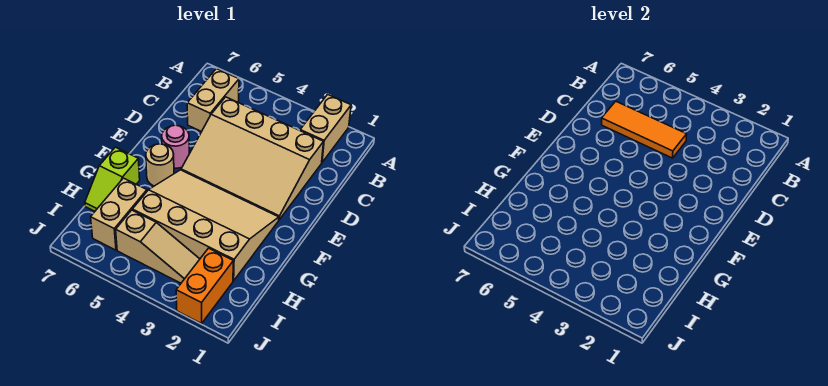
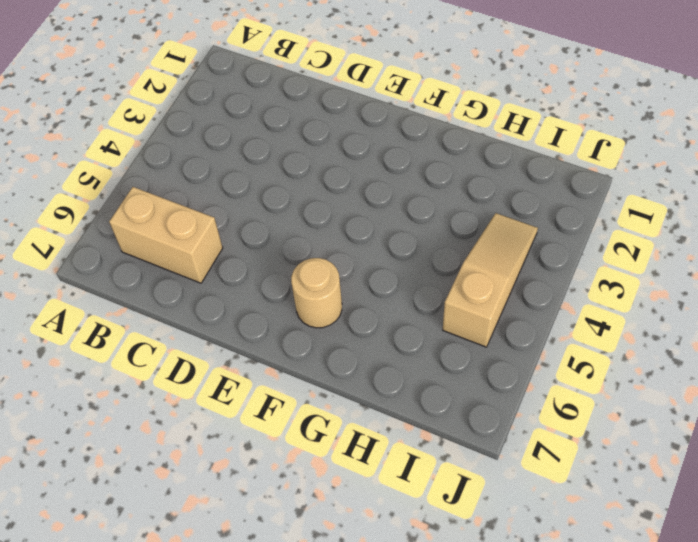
none -> tan brick A2:B2 level 1
none -> tan slope C2:E5 level 1 top C

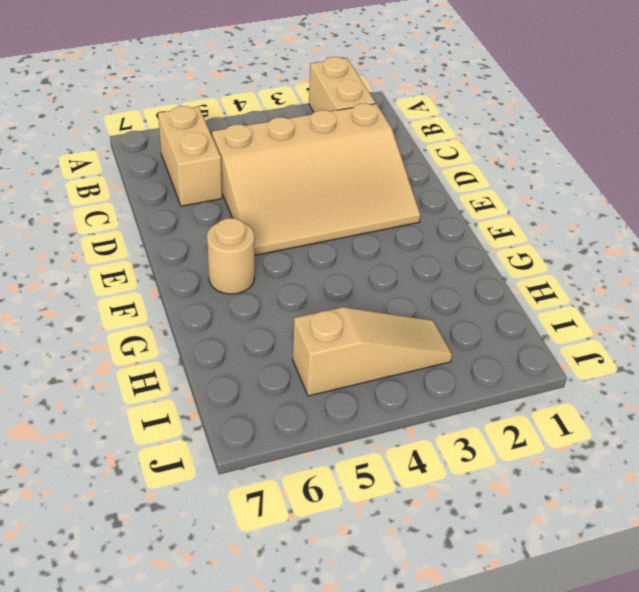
none -> pink round brick E6 level 1
none -> tan slope F2:H5 level 1 top H

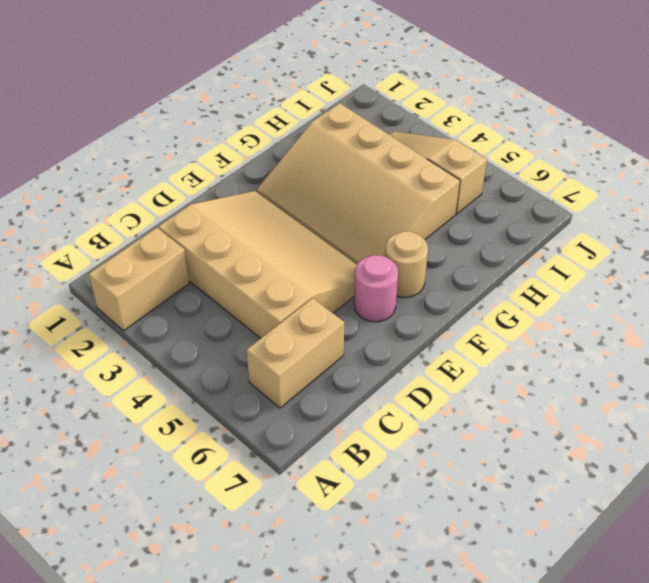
none -> lime slope G7:H7 level 1 top G
none -> tan brick H6:I6 level 1

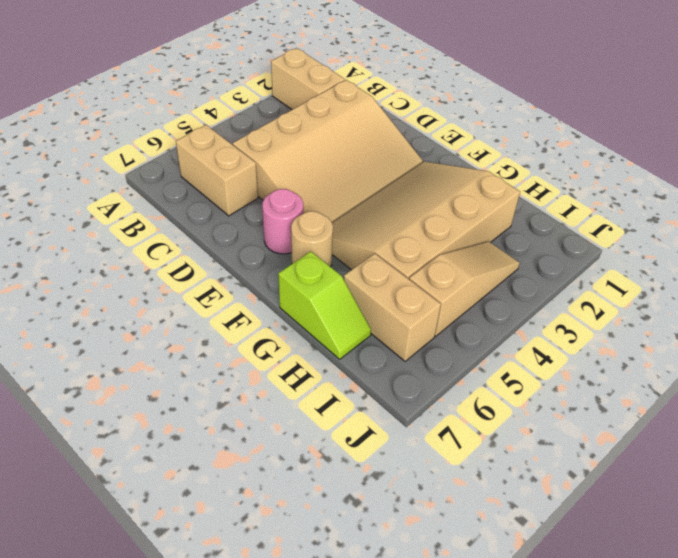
none -> orange brick I2:J2 level 1
none -> orange tile C4:C6 level 2

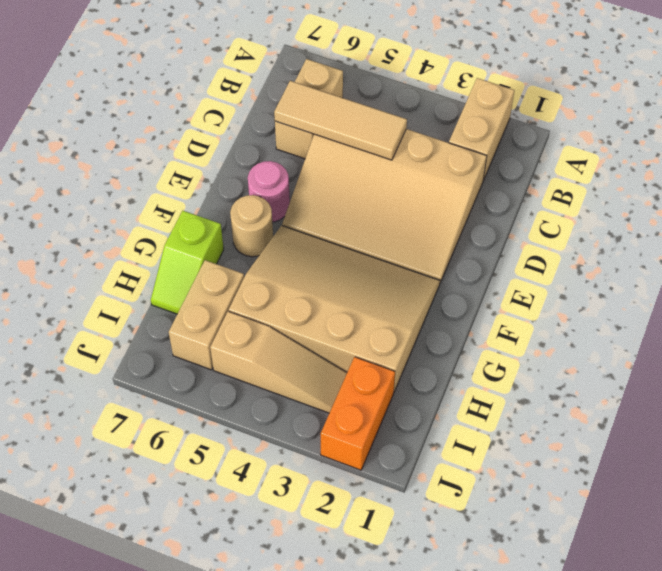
tan tile C4:C6 level 2 -> orange tile C4:C6 level 2

